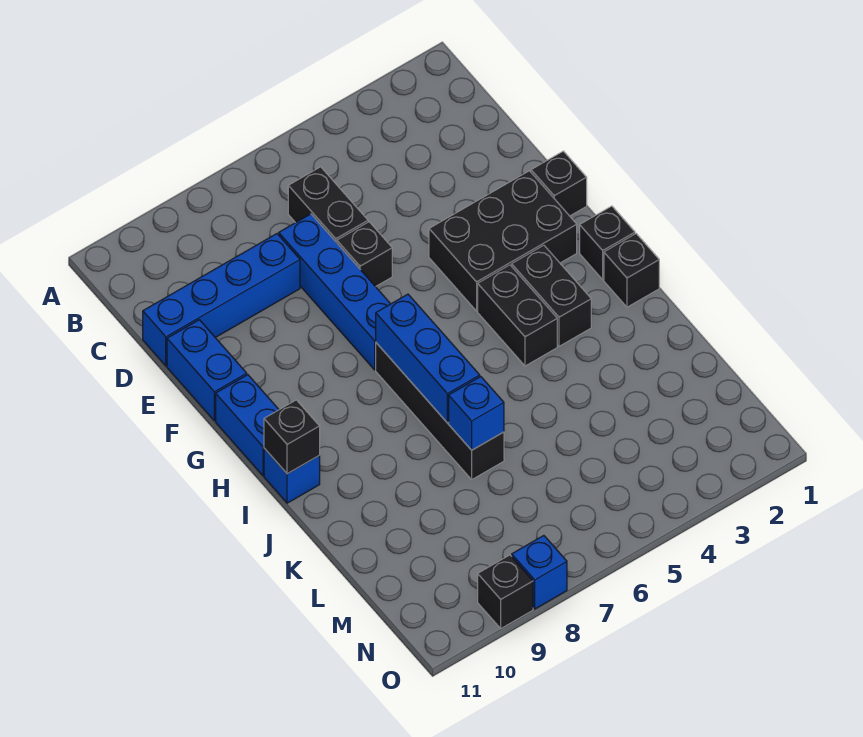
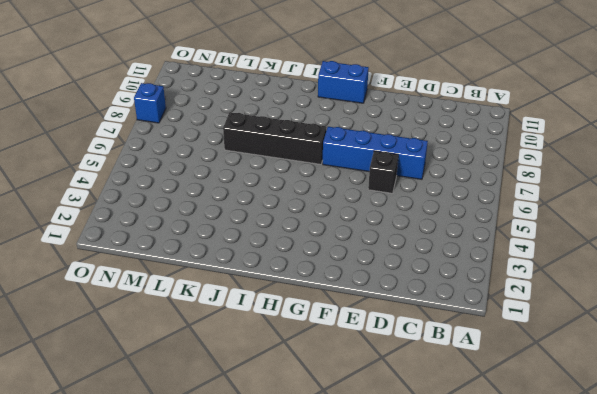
none -> black brick C6:D6 level 1
none -> blue brick D8:D11 level 1
none -> blue brick E11:F11 level 1

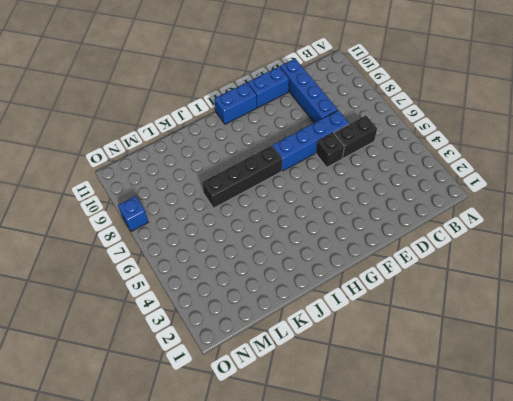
none -> black brick F1 level 1
none -> black brick F2:G4 level 1
none -> black brick H1 level 1

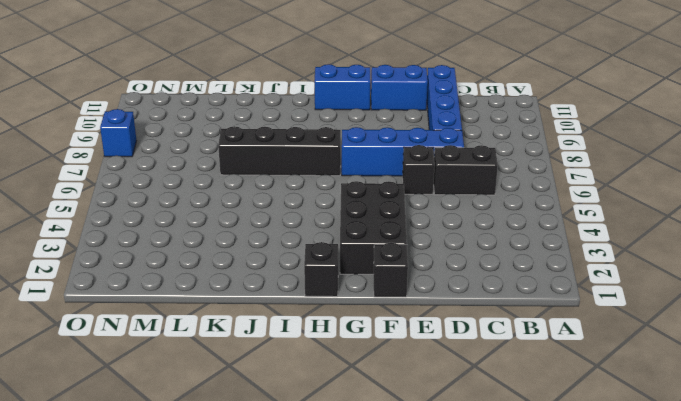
none -> black brick H3:I3 level 1
none -> black brick H4:I4 level 1
none -> black brick I1 level 1

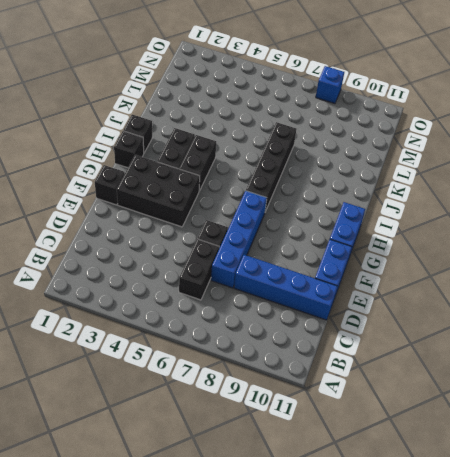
none -> blue brick I11 level 1
none -> black brick O9 level 1
none -> blue brick H7:J7 level 2

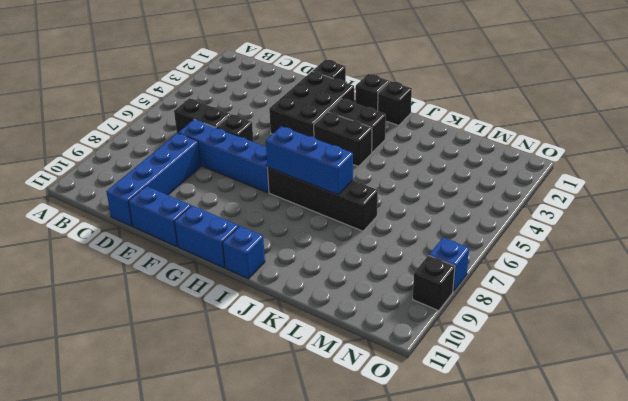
none -> black brick I11 level 2
none -> blue brick K7 level 2

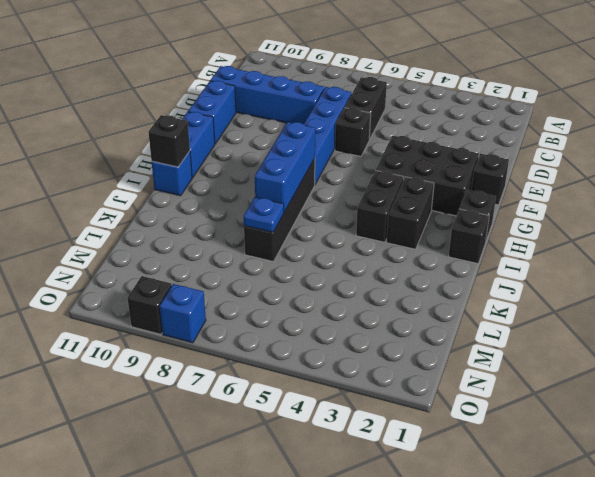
blue plate K7 level 2 -> blue brick K7 level 2

